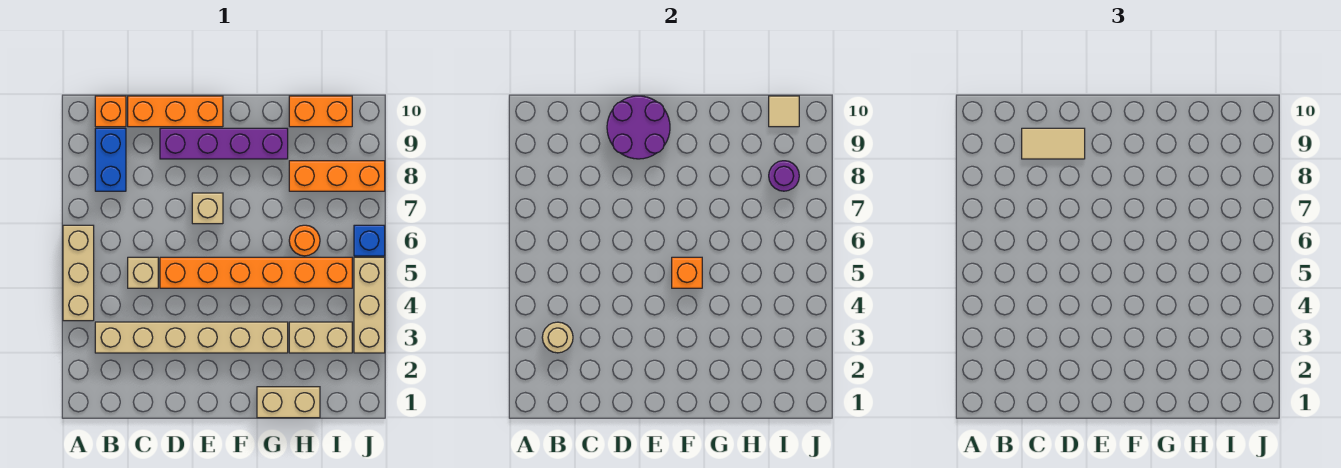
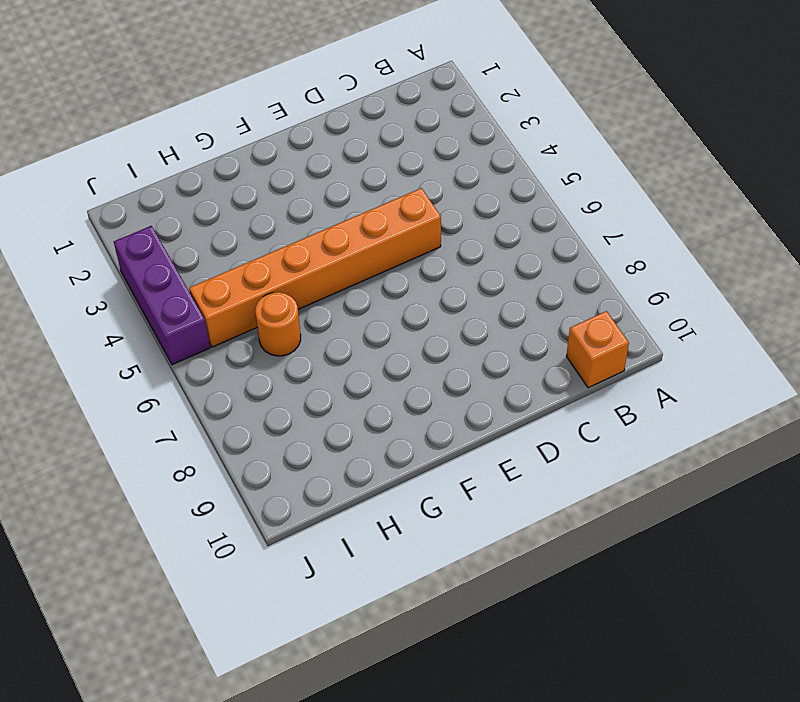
purple brick J3:J5 level 1 -> tan brick J3:J5 level 1
none -> tan brick A4:A6 level 1
none -> tan brick B3:G3 level 1
none -> blue brick B8:B9 level 1

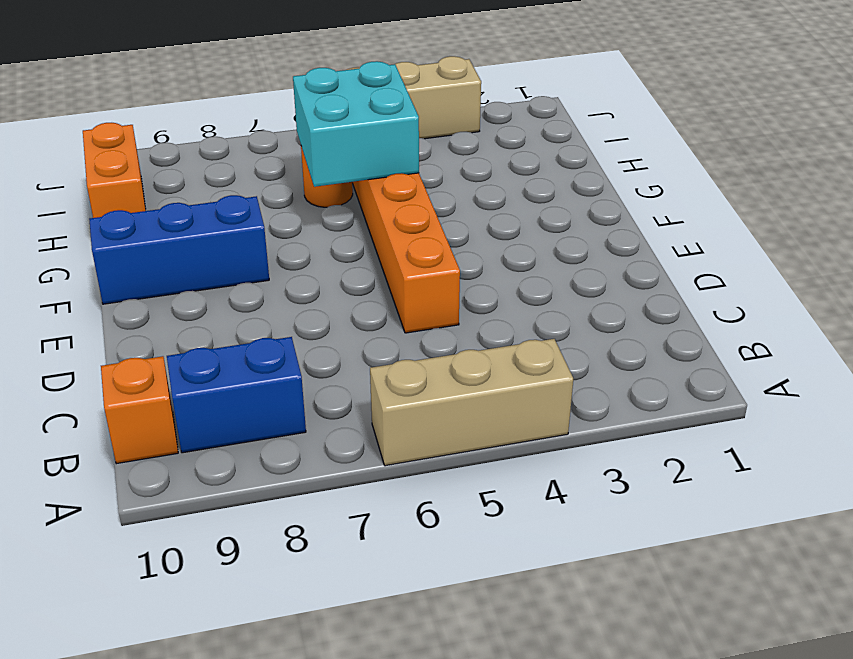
blue brick F8:F10 level 1 -> purple brick D9:G9 level 1
cyan brick G5:H6 level 2 -> none
none -> tan brick B3:G3 level 1
none -> tan brick C5 level 1
none -> orange brick C10:E10 level 1

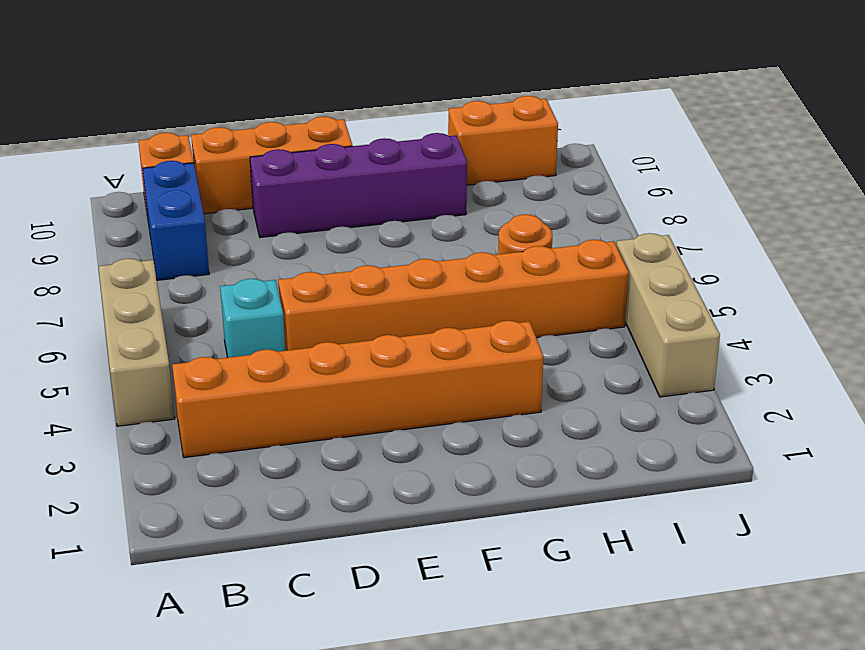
orange brick B3:G3 level 1 -> tan brick B3:G3 level 1
cyan brick C5 level 1 -> tan brick C5 level 1
none -> tan brick E7 level 1
none -> tan brick G1:H1 level 1
none -> tan brick H3:I3 level 1

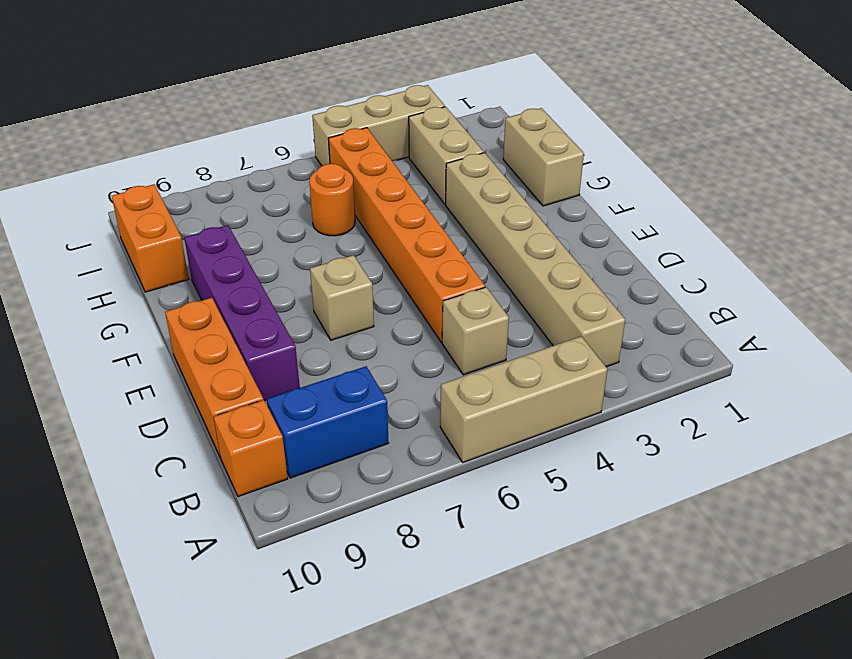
none -> orange brick H8:J8 level 1
none -> blue brick J6 level 1
none -> tan round brick B3 level 2

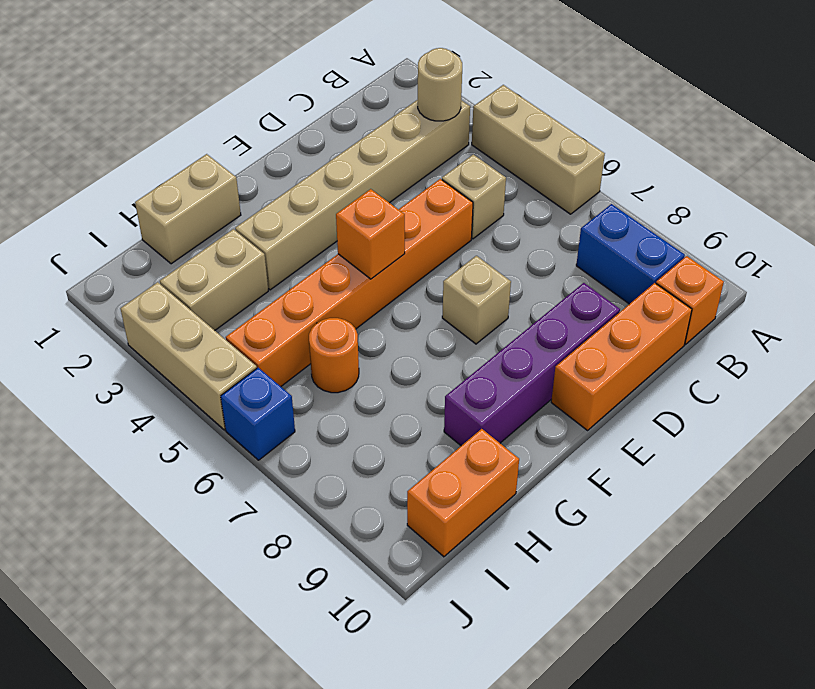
none -> orange brick H8:J8 level 1
none -> purple round brick D9:E10 level 2
none -> purple round brick I8 level 2

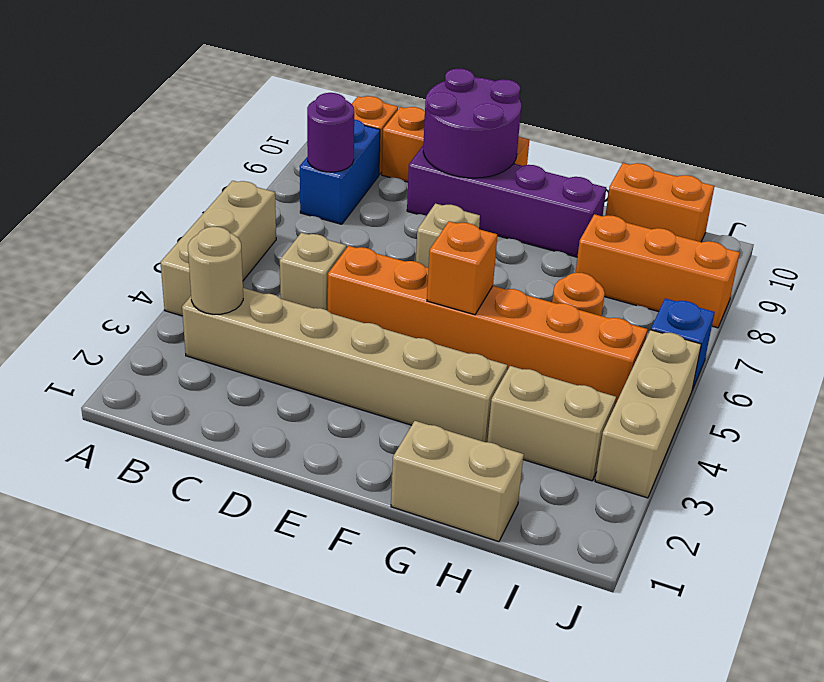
purple round brick B8 level 2 -> purple round brick I8 level 2
none -> tan tile I10 level 2
none -> tan tile C9:D9 level 3

